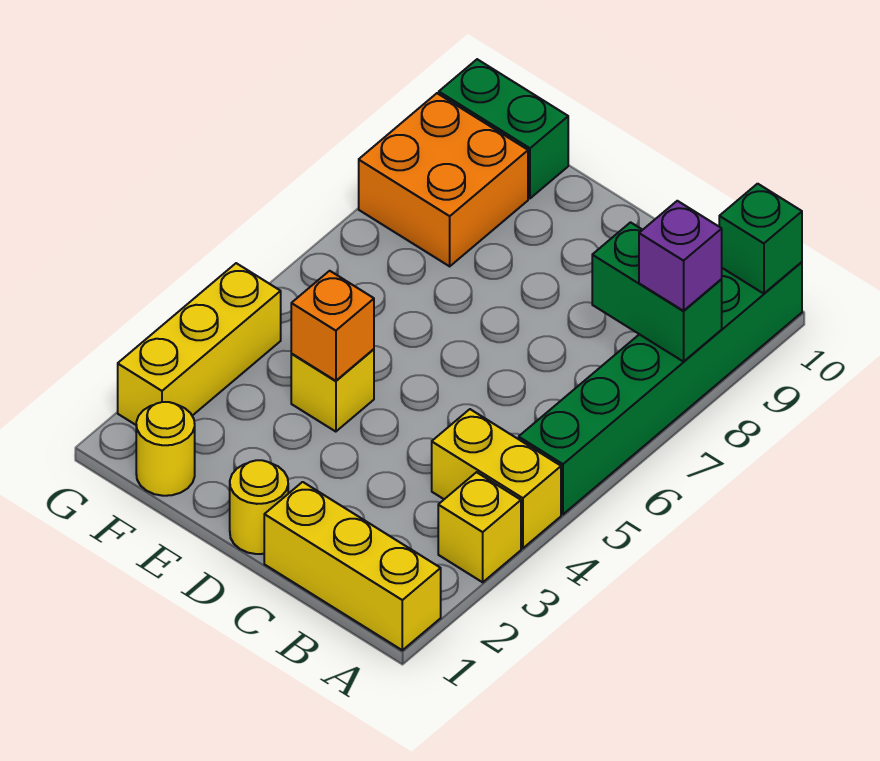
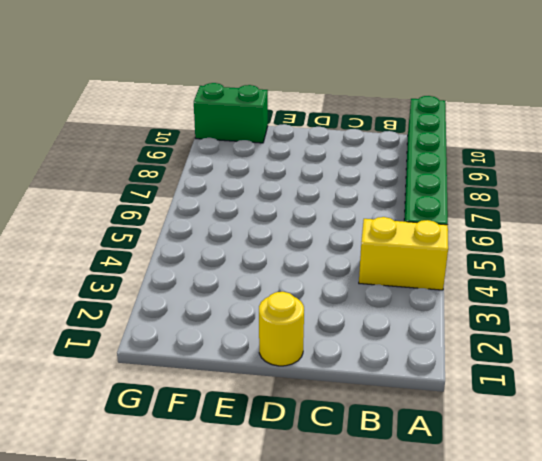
none -> yellow brick A1:C1 level 1
none -> yellow brick A3 level 1
none -> yellow brick E4 level 1

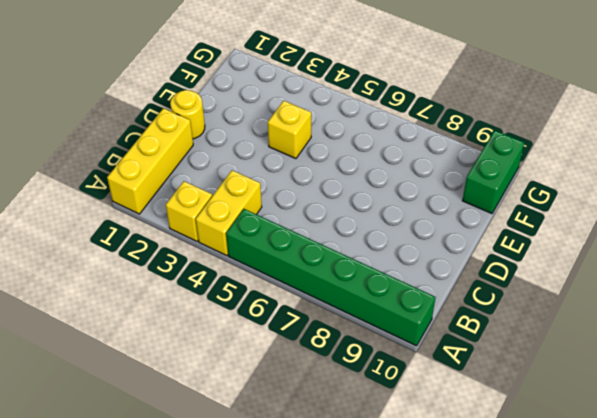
none -> yellow round brick F1 level 1
none -> orange brick F8:G9 level 1
none -> yellow brick G2:G4 level 1

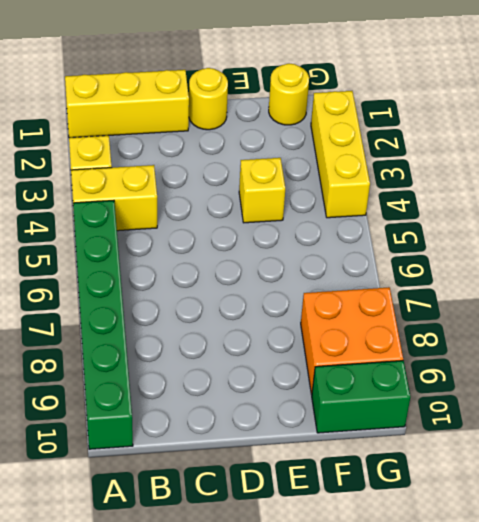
none -> green brick A8:B8 level 2
none -> green brick A10 level 2
none -> orange brick E4 level 2

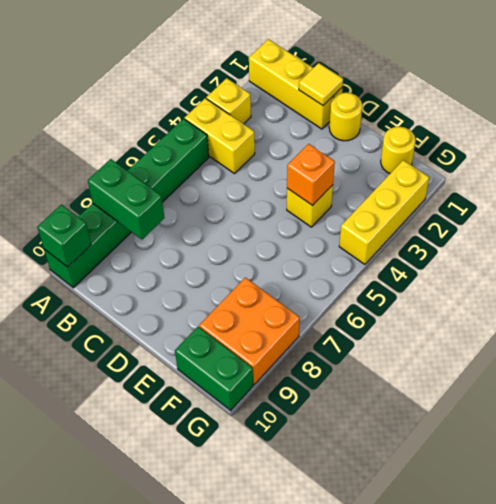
yellow tile C1 level 2 -> none
none -> purple brick A8 level 3

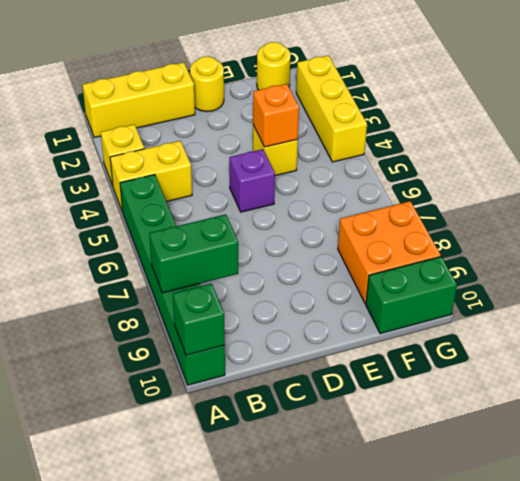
purple brick D5 level 1 -> purple brick A8 level 3

